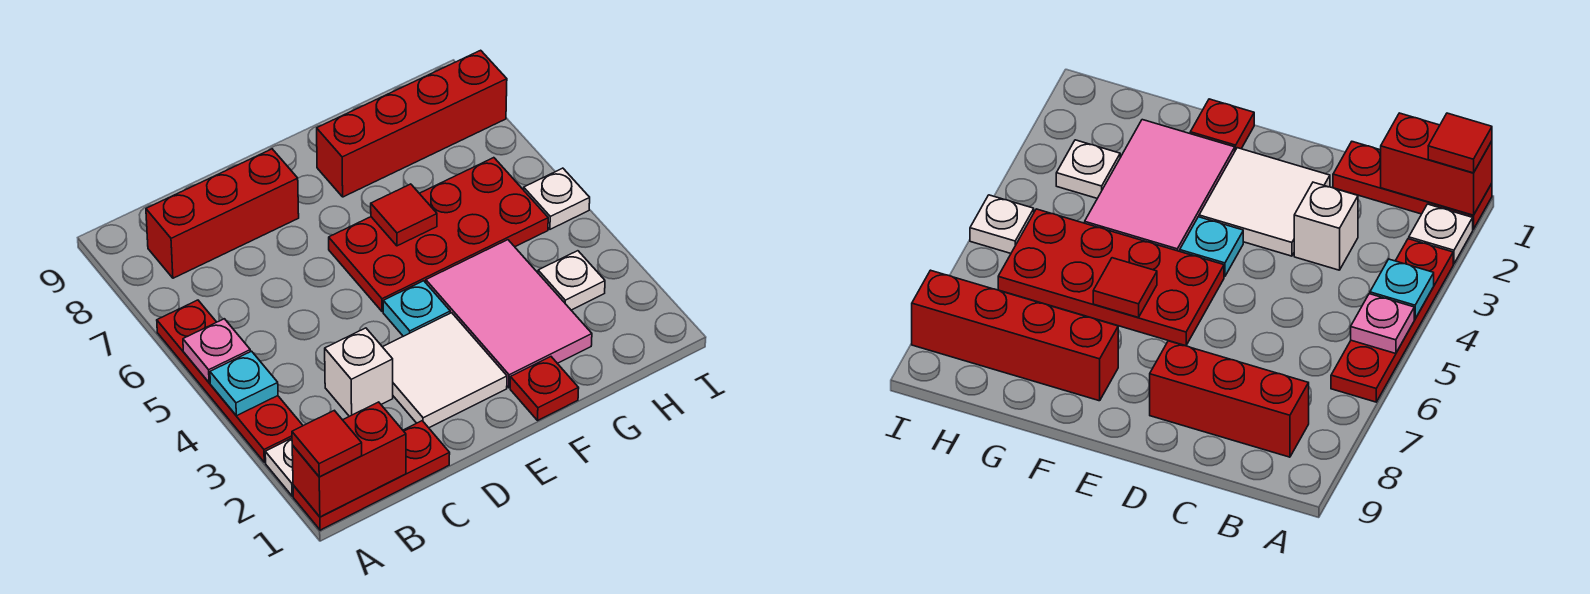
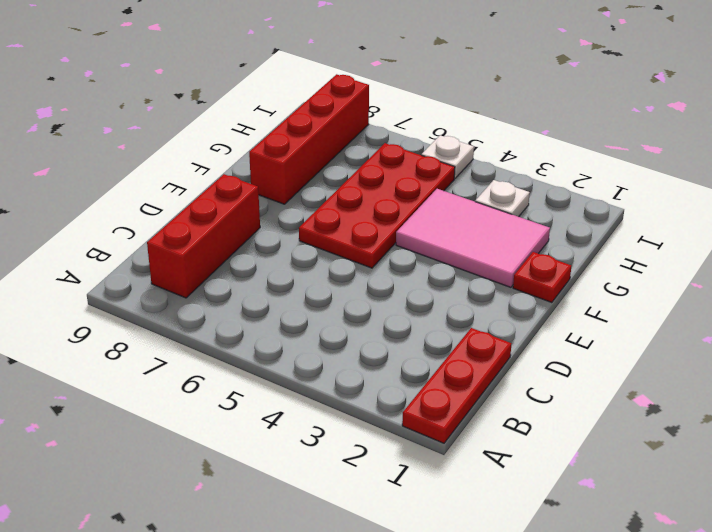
none -> white plate A2 level 1
none -> red plate A3:A6 level 1
none -> white brick C3 level 1

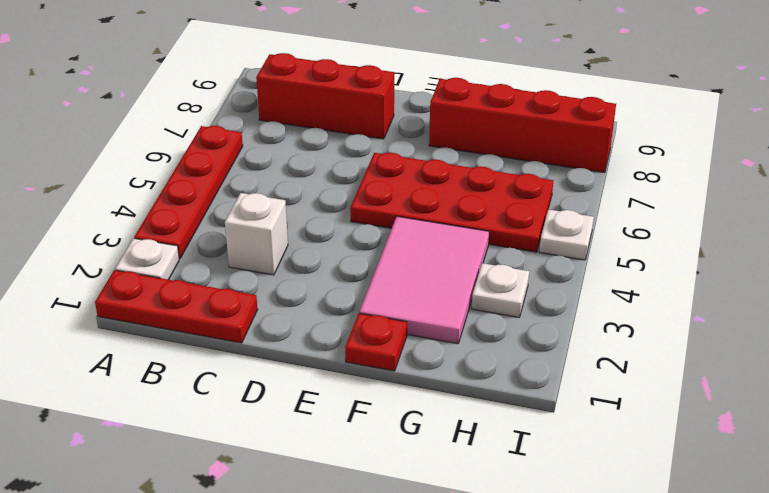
none -> white tile D2:E3 level 1
none -> cyan plate E4 level 1
none -> red brick A1:B1 level 2

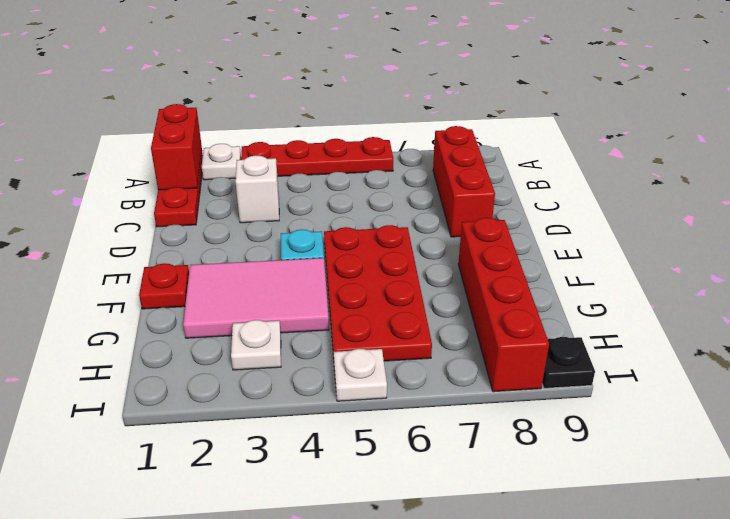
black plate I9 level 1 -> none
none -> white tile D2:E3 level 1
none -> cyan plate A4 level 2
none -> pink plate A5 level 2

